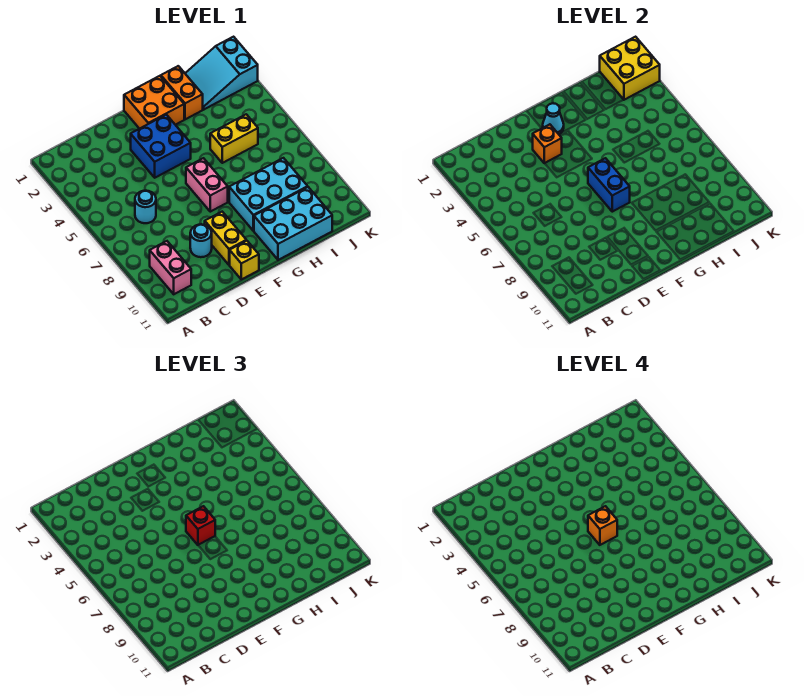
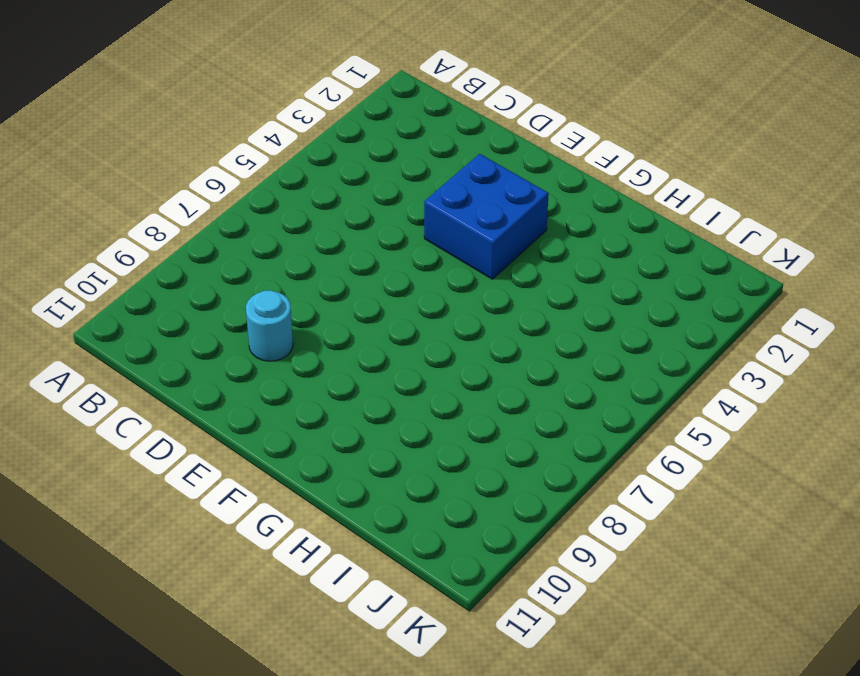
none -> pink brick B9:B10 level 1
none -> cyan round brick C6 level 1
none -> yellow brick E9:E10 level 1

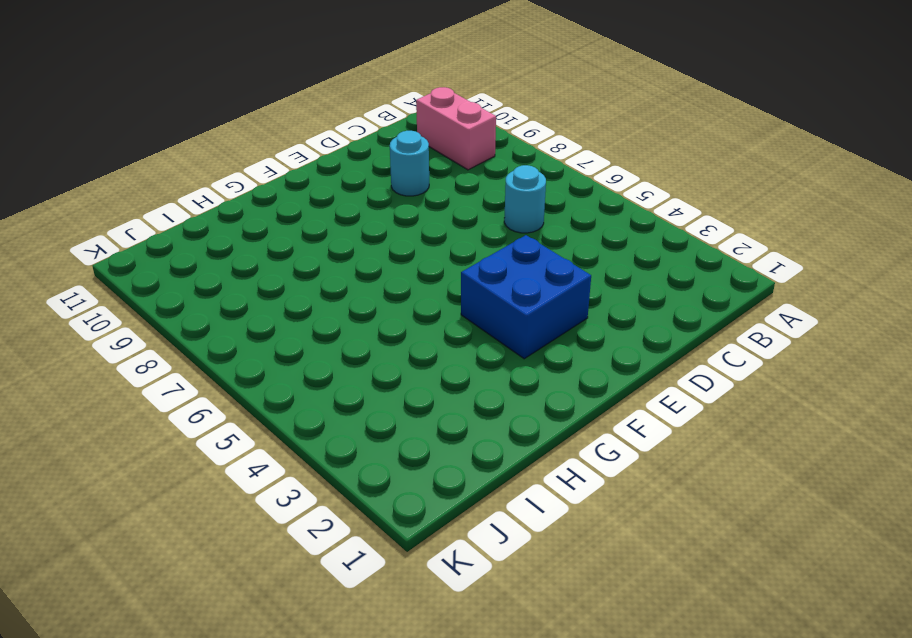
none -> yellow brick E9:E10 level 1
none -> yellow brick E11 level 1
none -> orange brick F1:G2 level 1

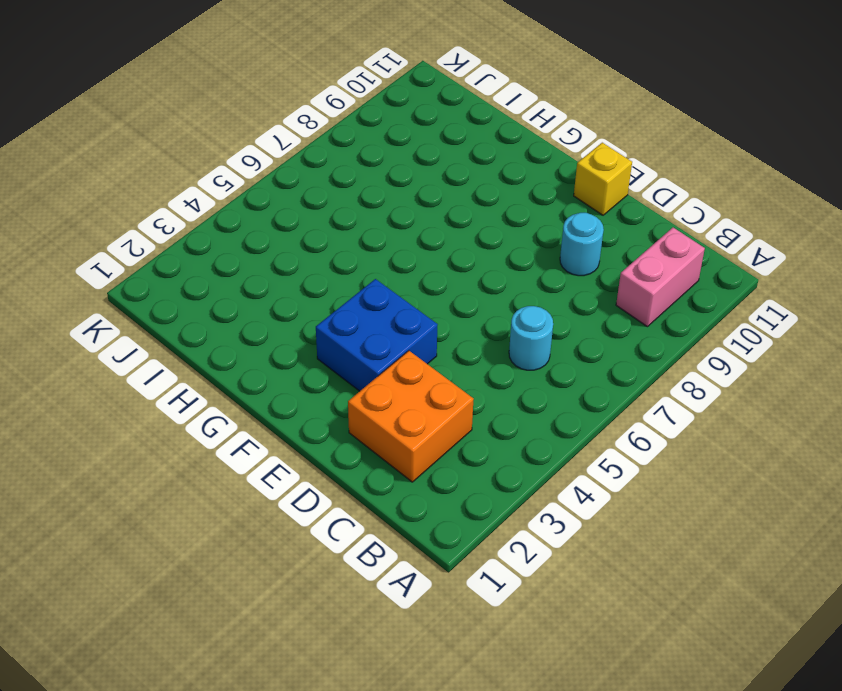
orange brick C2:D3 level 1 -> orange brick F1:G2 level 1
none -> yellow brick E9:E10 level 1
none -> pink brick F6:F7 level 1
none -> cyan brick G8:I9 level 1

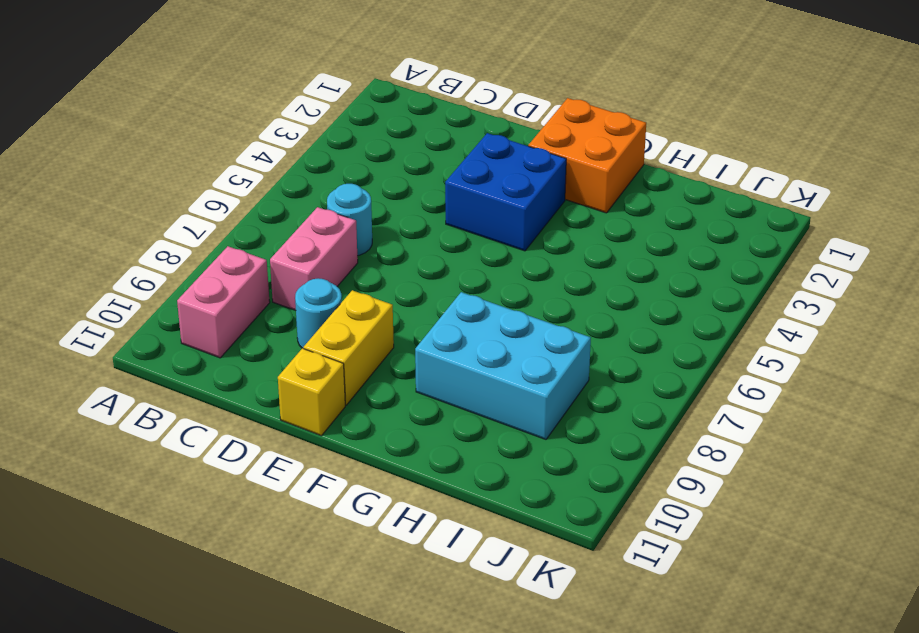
pink brick C7:C8 level 1 -> pink brick F6:F7 level 1
none -> cyan brick G10:I11 level 1
none -> orange brick H1:H2 level 1
none -> yellow brick H5:I5 level 1

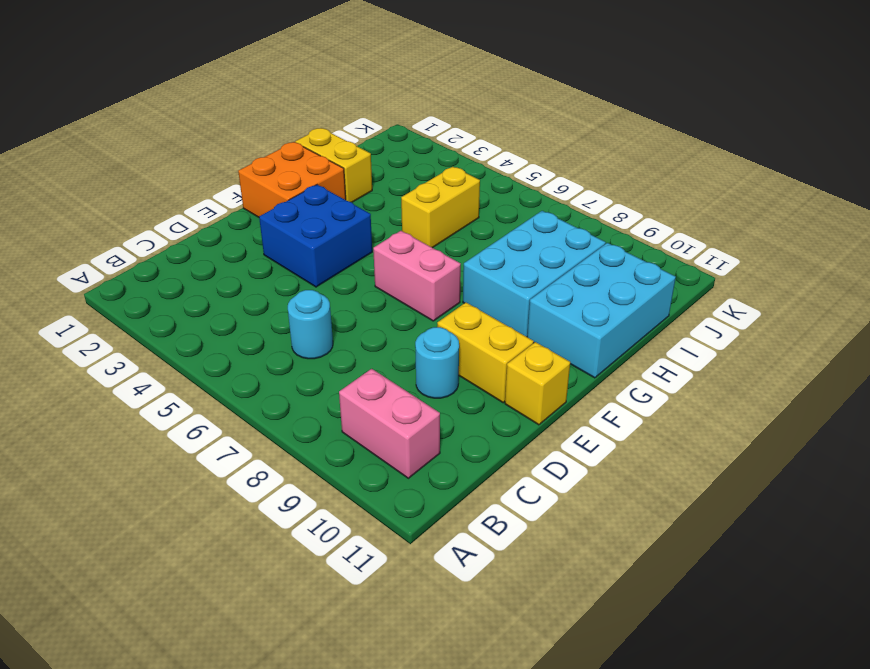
yellow brick H1:H2 level 1 -> orange brick H1:H2 level 1
none -> cyan slope I1:K2 level 1 top K
none -> orange brick E3 level 2
none -> cyan cone F2 level 2

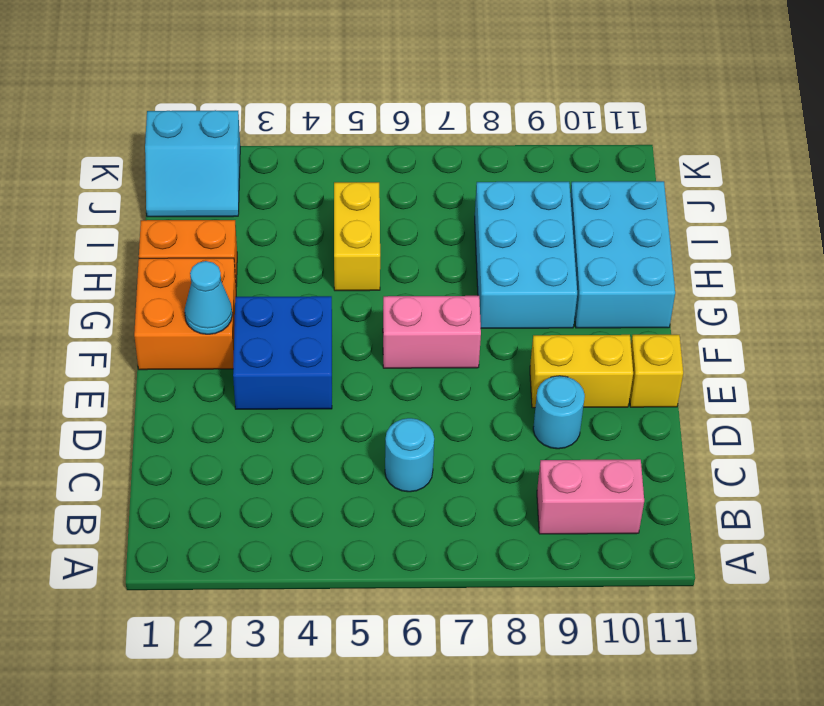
cyan slope J1:K2 level 1 top K -> cyan slope I1:K2 level 1 top K
none -> orange brick E3 level 2
none -> blue brick F6:F7 level 2
none -> yellow brick J1:K2 level 2

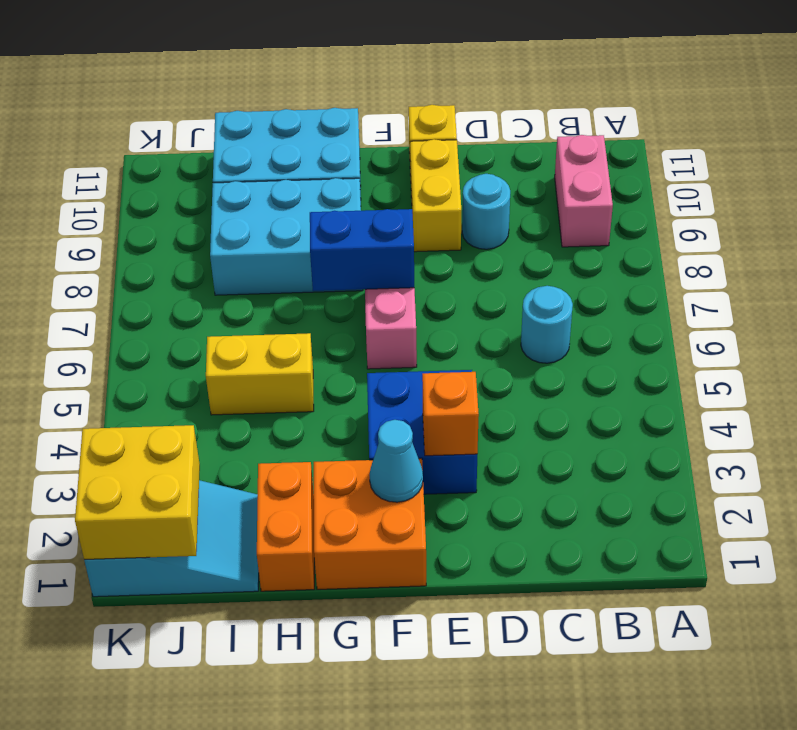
blue brick F7:G7 level 2 -> blue brick F6:F7 level 2
none -> red brick F6 level 3
none -> orange brick F6 level 4

